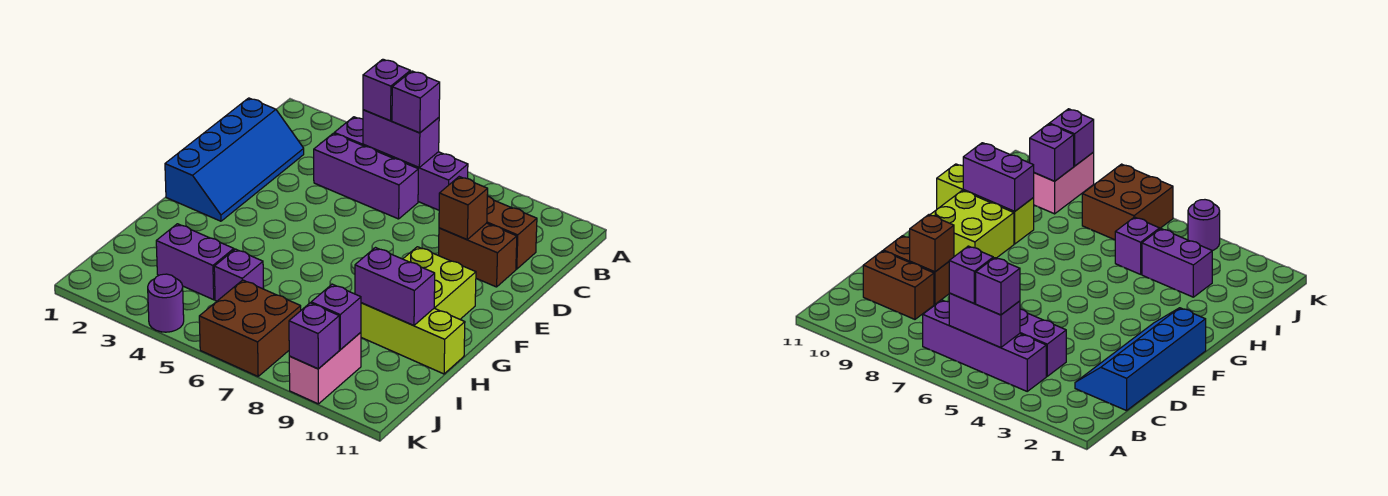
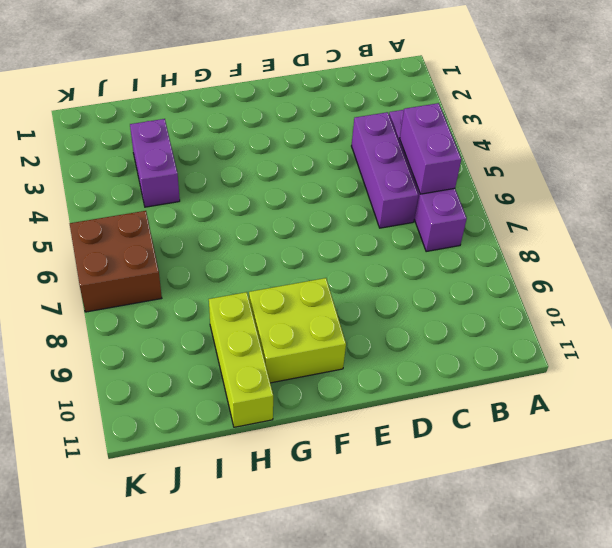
none -> blue slope C1:F2 level 1 top 1
none -> brown brick C9:C10 level 1
none -> brown brick D9:D10 level 1

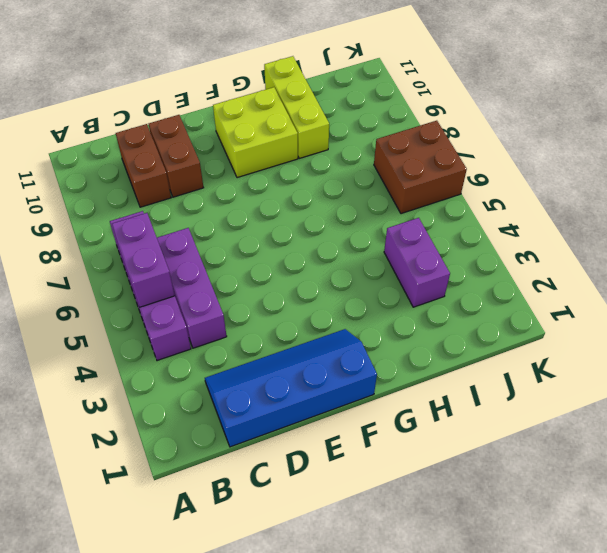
none -> purple brick I5 level 1
none -> pink brick J9:K9 level 1
none -> purple round brick K4 level 1

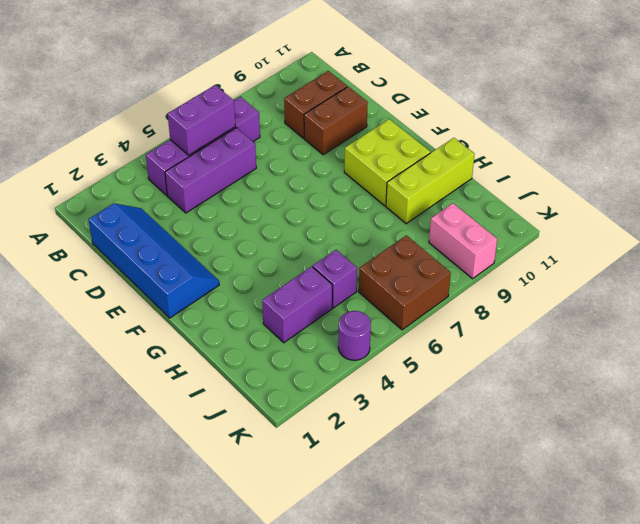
none -> brown brick D9 level 2
none -> purple brick H9:H10 level 2
none -> purple brick J9 level 2

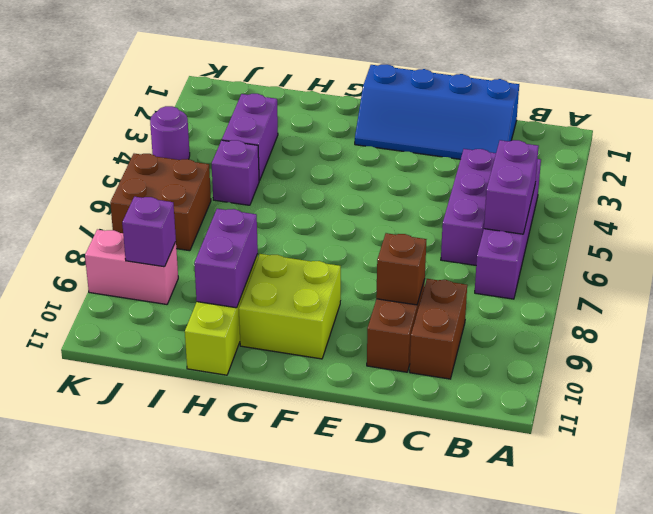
none -> purple brick K9 level 2
none -> purple brick B5 level 3
none -> purple brick B6 level 3

